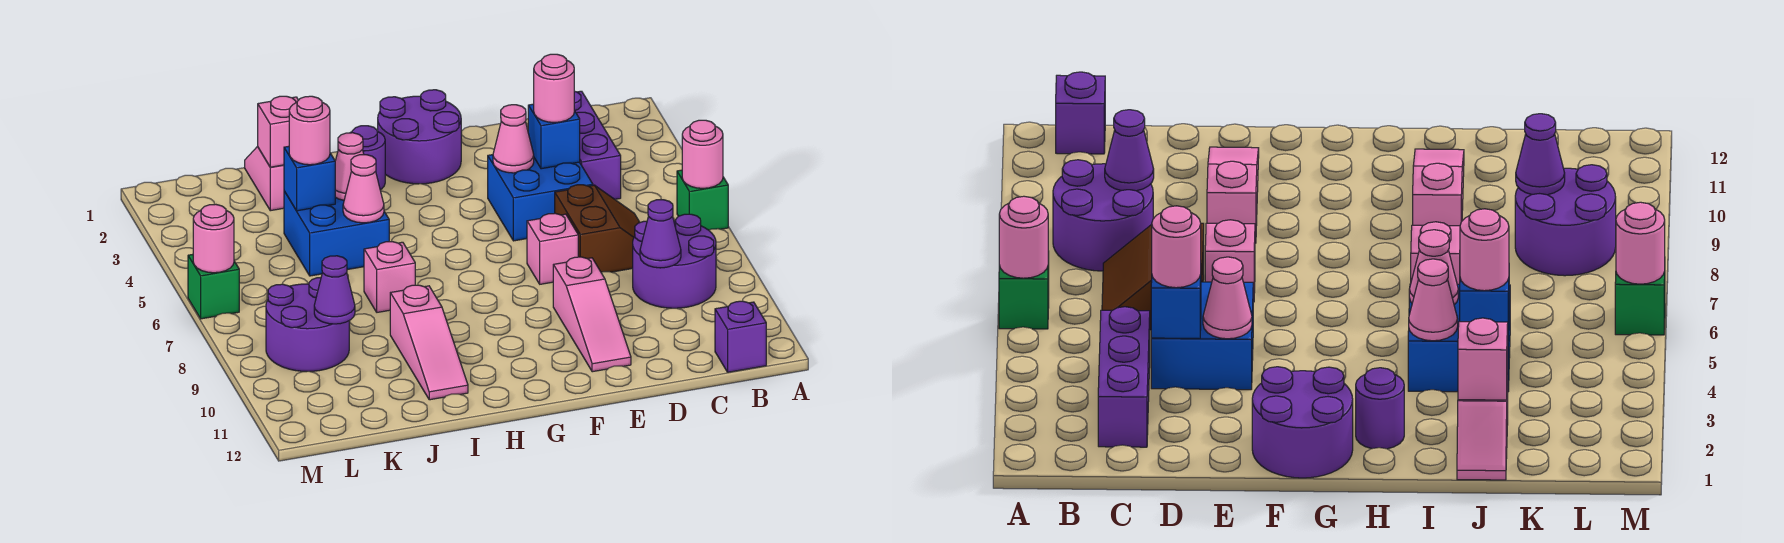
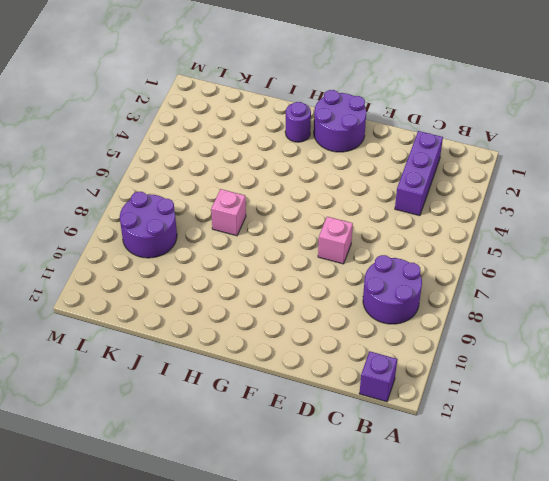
none -> green brick A6 level 1
none -> brown slope C6:D7 level 1 top D
none -> blue brick D4:E5 level 1

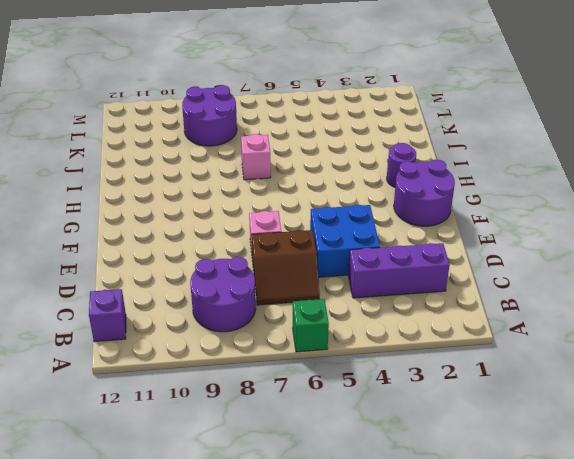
none -> pink slope E9:E11 level 1 top 9
none -> blue brick I4:J5 level 1
none -> pink slope I9:I11 level 1 top 9

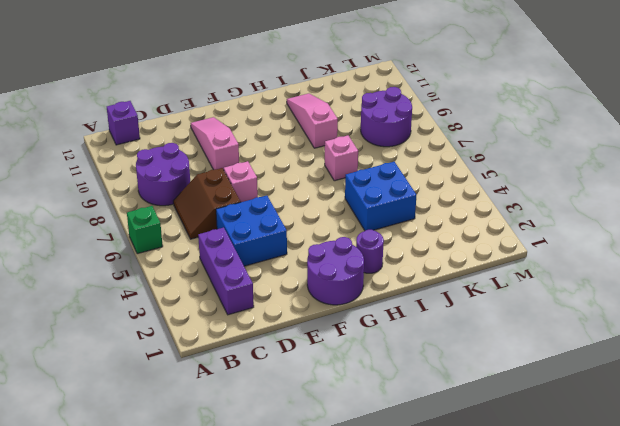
none -> pink slope J1:J2 level 1 top 2
none -> green brick M6 level 1
none -> pink round brick A6 level 2

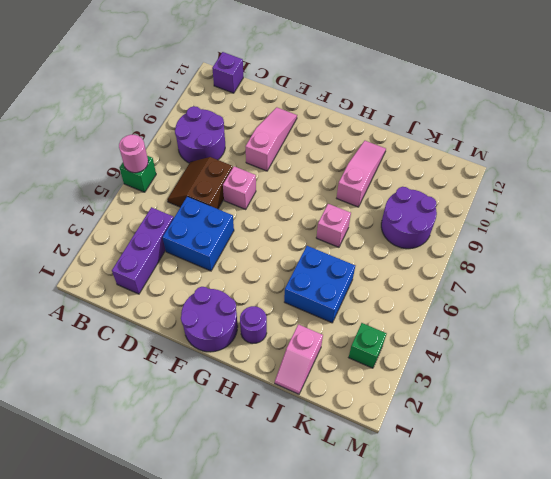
green brick L3 level 1 -> green brick M6 level 1
none -> purple cone C9 level 2
none -> blue brick D4 level 2
none -> pink cone E4 level 2

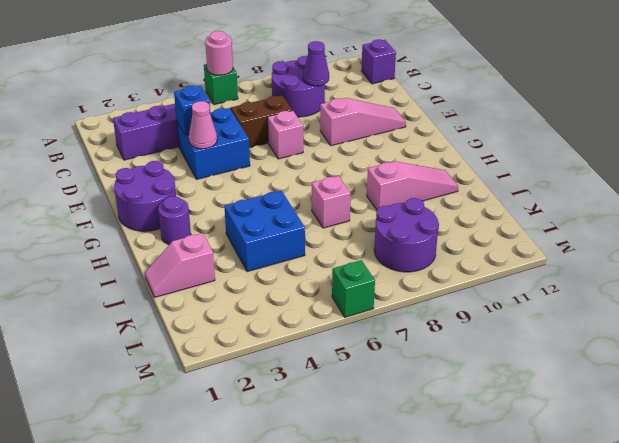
none -> pink cone I4 level 2
none -> pink cone I5 level 2
none -> pink brick J2 level 2

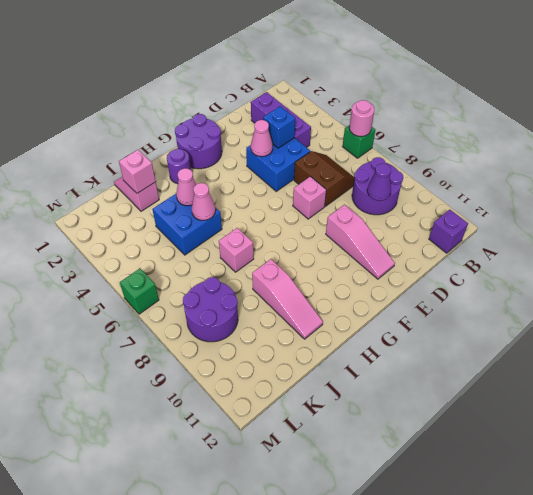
none -> blue brick J4 level 2
none -> purple cone K9 level 2
none -> pink round brick M6 level 2

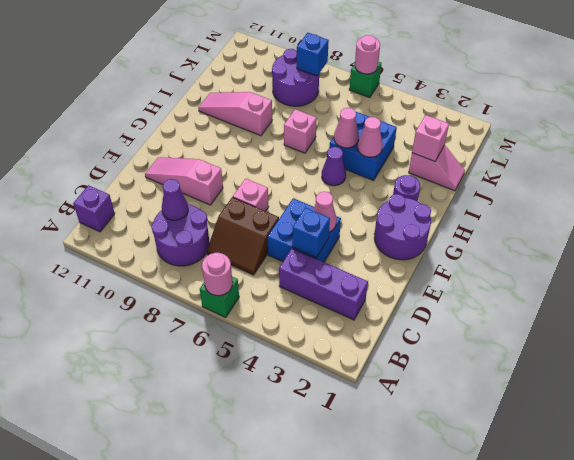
purple cone H5 level 1 -> purple cone K9 level 2
blue brick L8 level 2 -> blue brick J4 level 2
none -> pink round brick D4 level 3
none -> pink round brick J4 level 3

